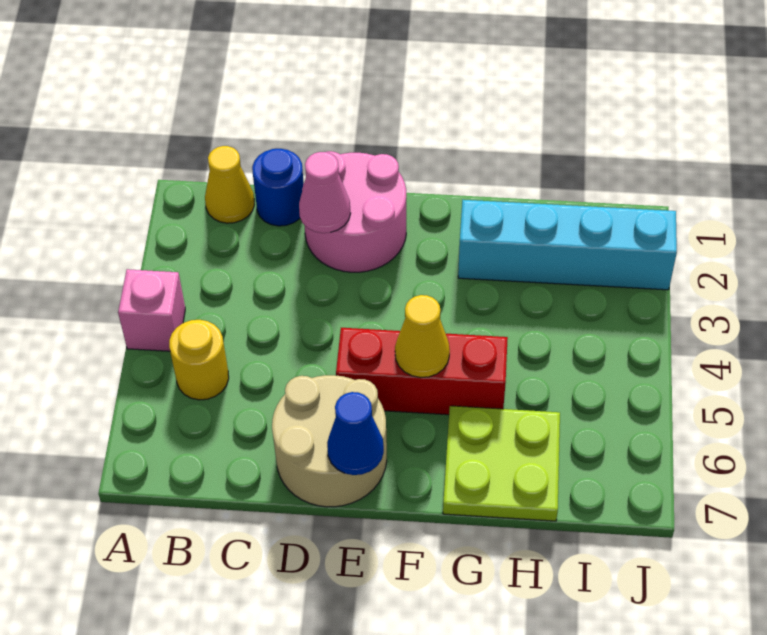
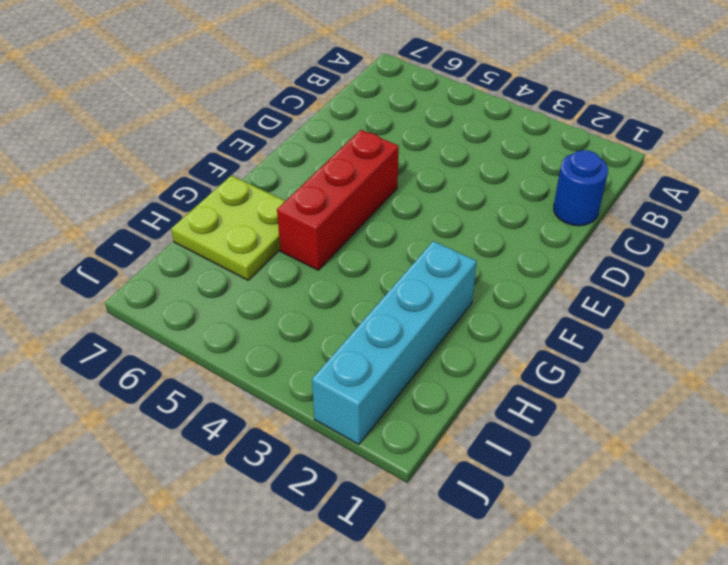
none -> pink brick A4 level 1
none -> yellow cone B1 level 1
none -> yellow round brick B5 level 1

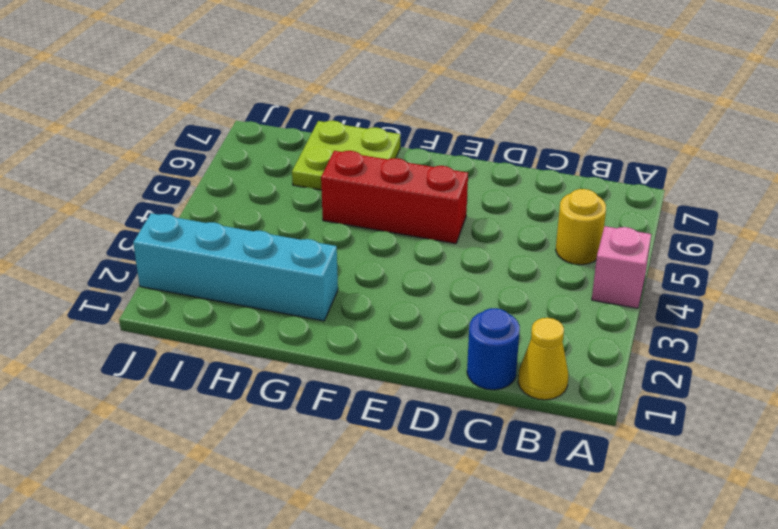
none -> pink round brick D1:E2 level 1
none -> tan round brick D6:E7 level 1
none -> pink cone D2 level 2

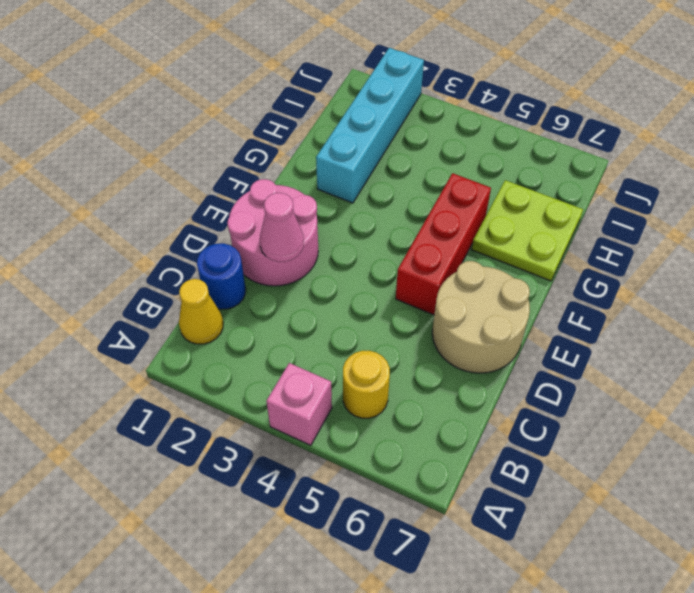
none -> blue cone E7 level 2
none -> yellow cone F5 level 2

